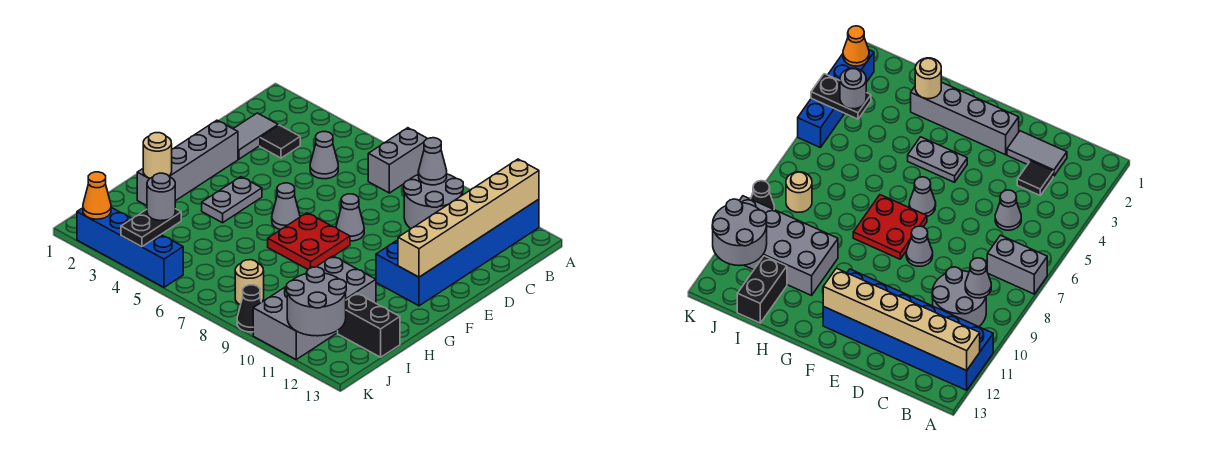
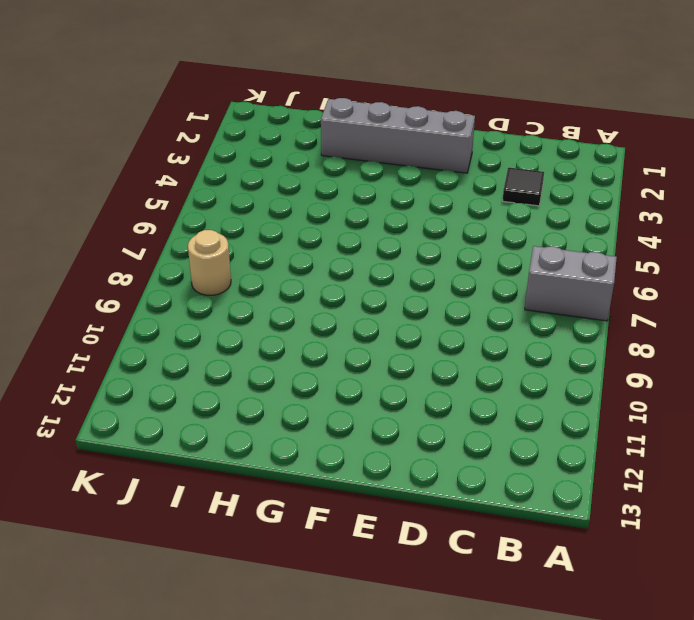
none -> blue brick A11:F12 level 1
none -> grey round brick B9:C10 level 1
none -> grey tile C2:D2 level 1

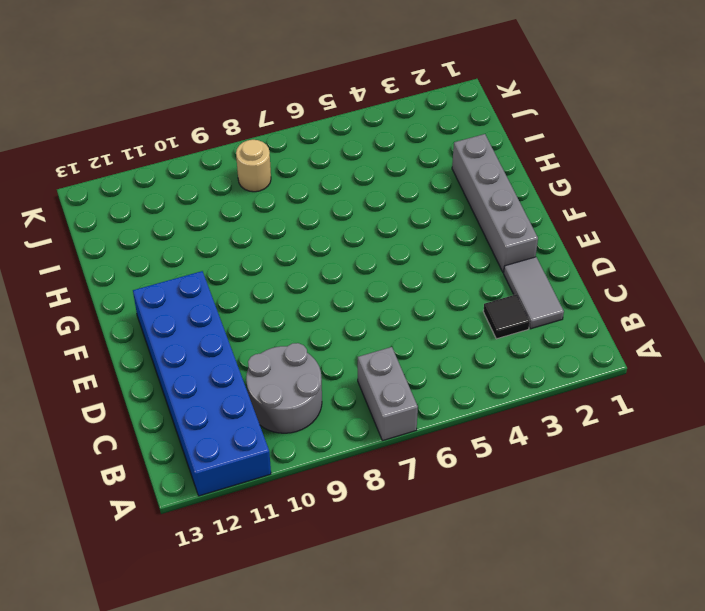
none -> grey cone C5 level 1
none -> grey cone E8 level 1
none -> grey plate F4:G4 level 1

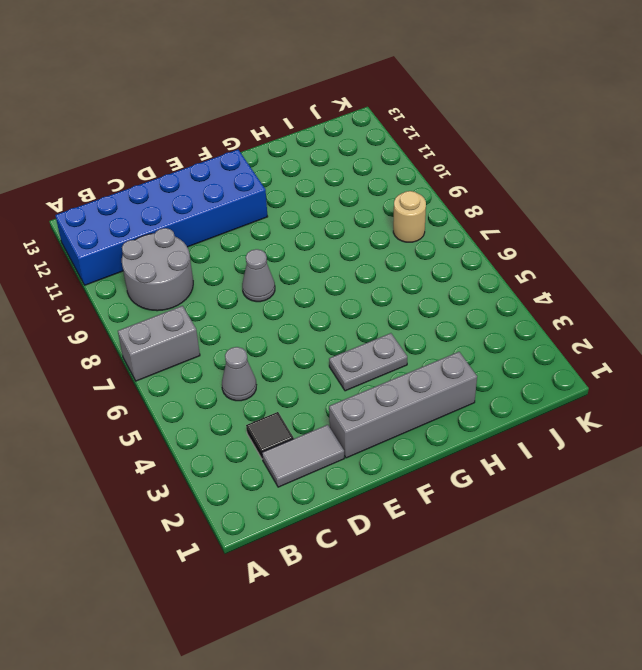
none -> grey cone F6 level 1
none -> red plate F7:G8 level 1
none -> grey brick H10:K11 level 1

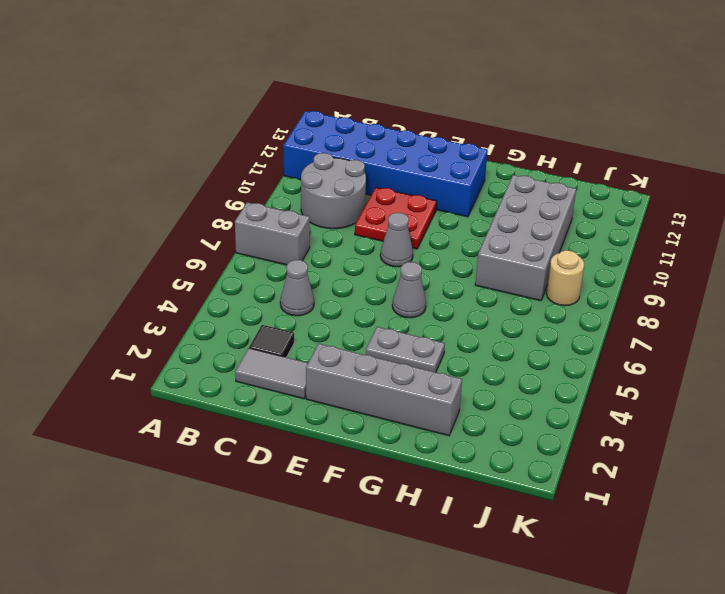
red plate D9:E10 level 1 -> red plate F7:G8 level 1
grey brick H8:I11 level 1 -> grey brick H10:K11 level 1
none -> black brick I12:I13 level 1
none -> blue brick K2:K5 level 1
none -> black cone K9 level 1

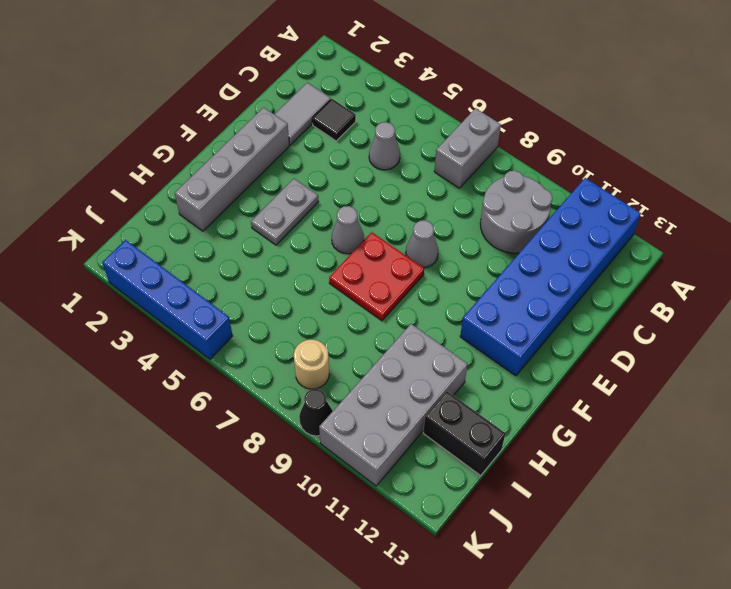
none -> tan brick A12:F12 level 2
none -> grey cone B9 level 2
none -> tan round brick H2 level 2

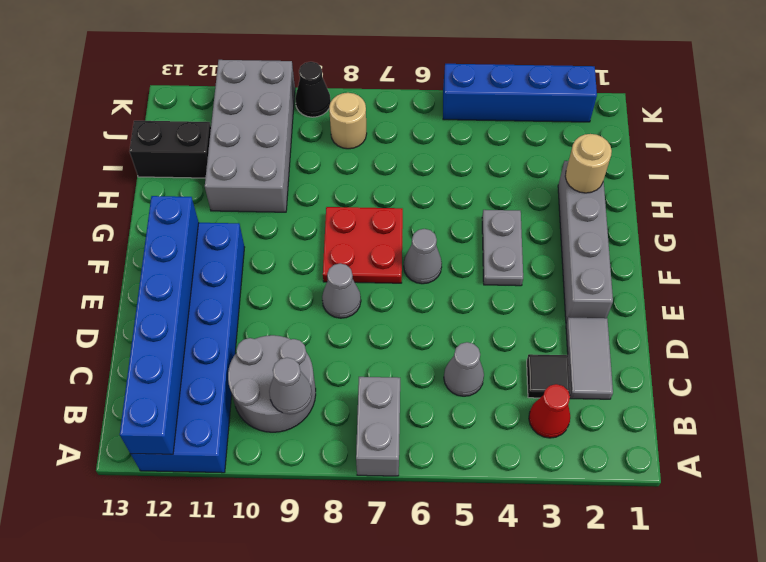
blue brick A12:F12 level 2 -> tan brick A12:F12 level 2
red cone B3 level 1 -> none
none -> black plate J4:K4 level 2
none -> grey round brick J11:K12 level 2
none -> orange cone K2 level 2

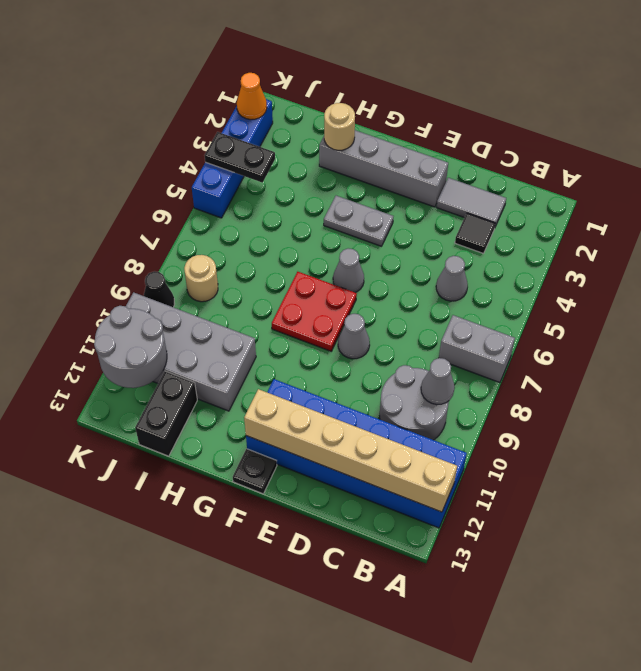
black plate F13 level 1 -> none
none -> grey round brick J4 level 3

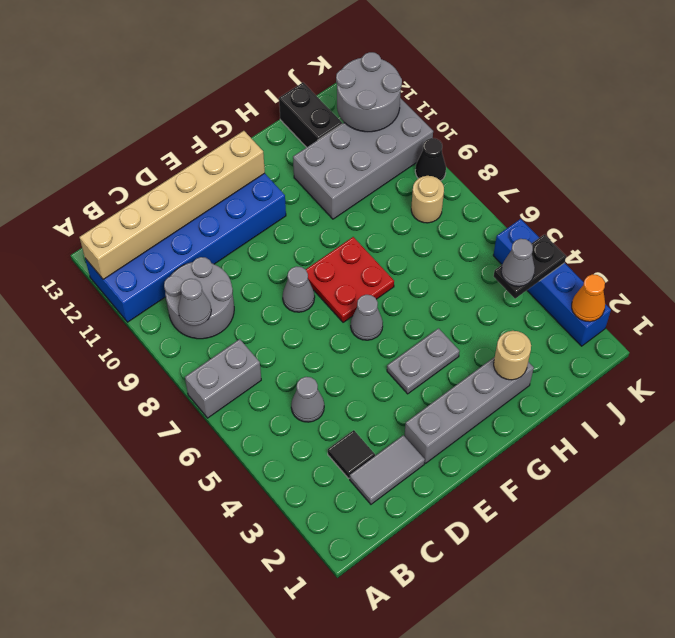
grey cone J4 level 3 -> grey round brick J4 level 3

